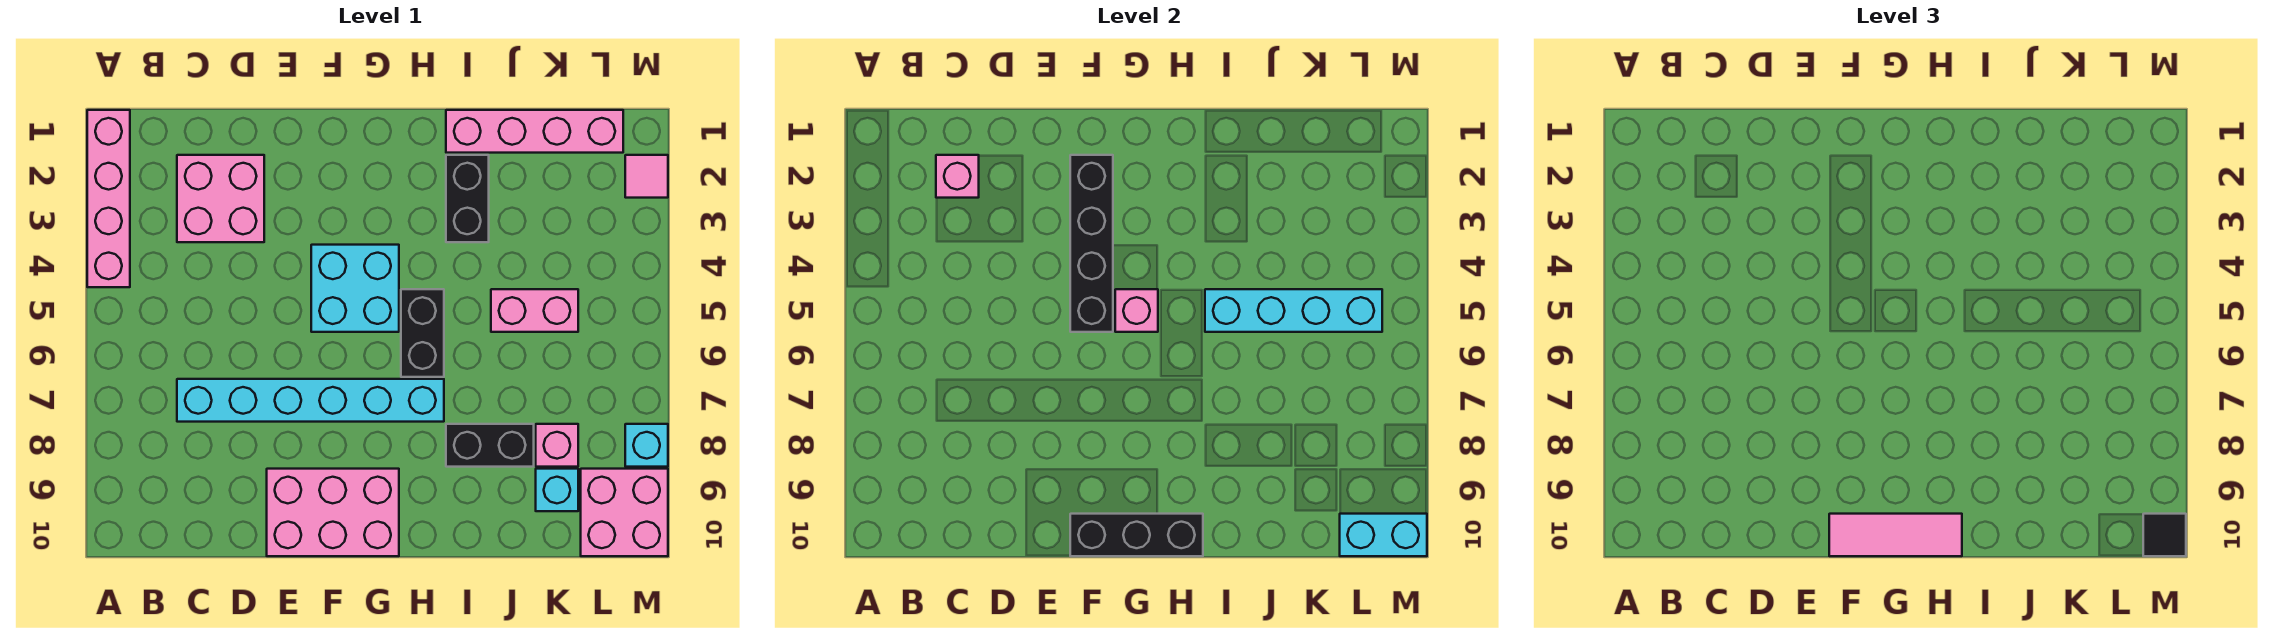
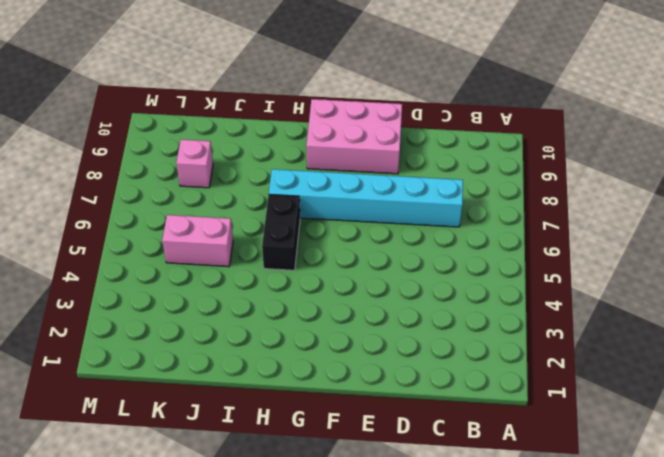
none -> pink brick A1:A4 level 1
none -> pink brick C2:D3 level 1
none -> cyan brick F4:G5 level 1

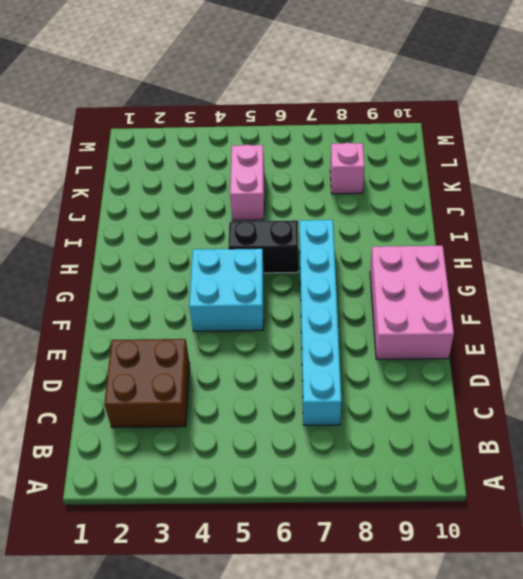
brown brick C2:D3 level 1 -> pink brick C2:D3 level 1
none -> pink brick A1:A4 level 1
none -> pink brick I1:L1 level 1
none -> black brick I2:I3 level 1

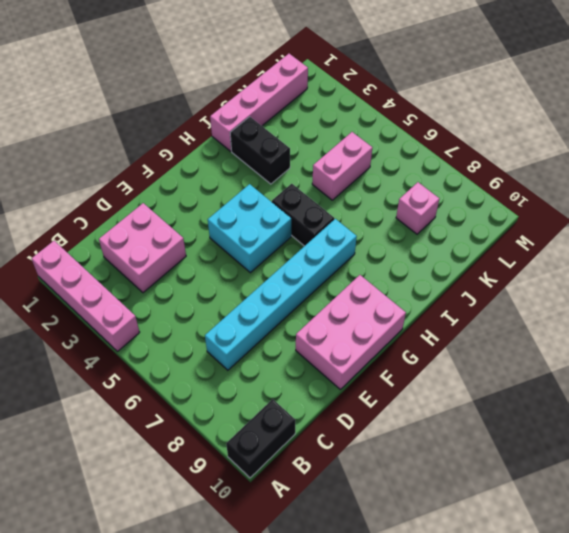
black brick A10:B10 level 1 -> black brick I8:J8 level 1
none -> cyan brick K9 level 1
none -> pink brick L9:M10 level 1
none -> pink tile M2 level 1

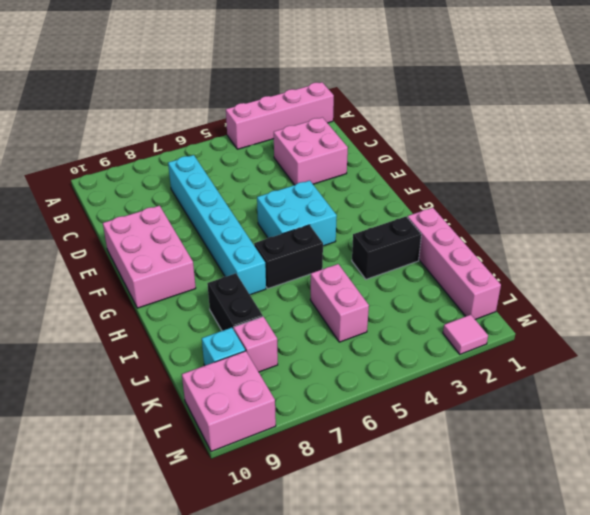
none -> cyan brick M8 level 1
none -> pink brick C2 level 2
none -> black brick F2:F5 level 2

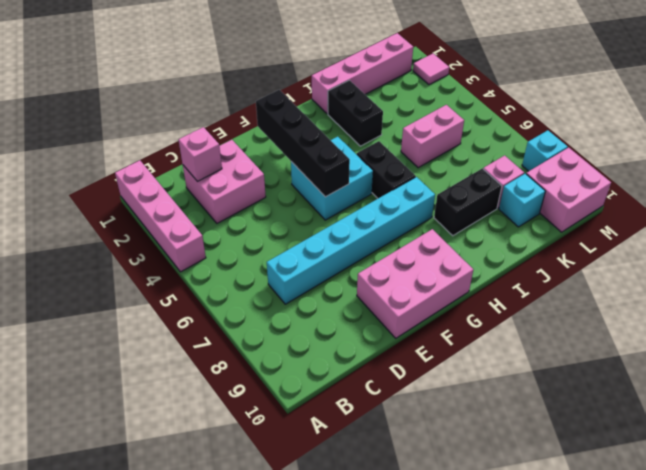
none -> black brick F10:H10 level 2
none -> pink brick G5 level 2
none -> cyan brick I5:L5 level 2

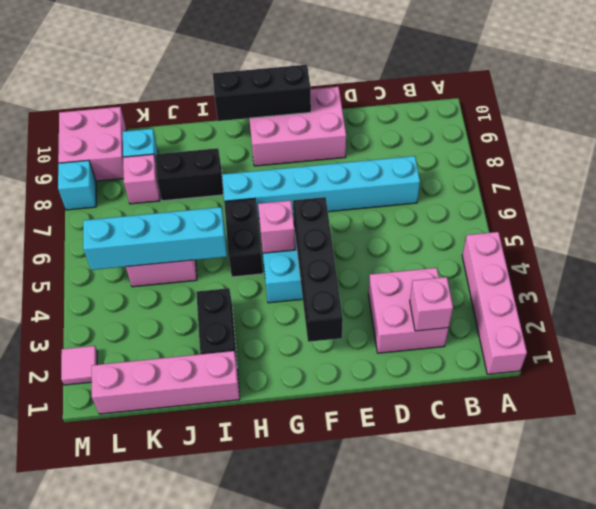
none -> cyan brick L10:M10 level 2
none -> pink tile F10:H10 level 3
none -> black tile M10 level 3

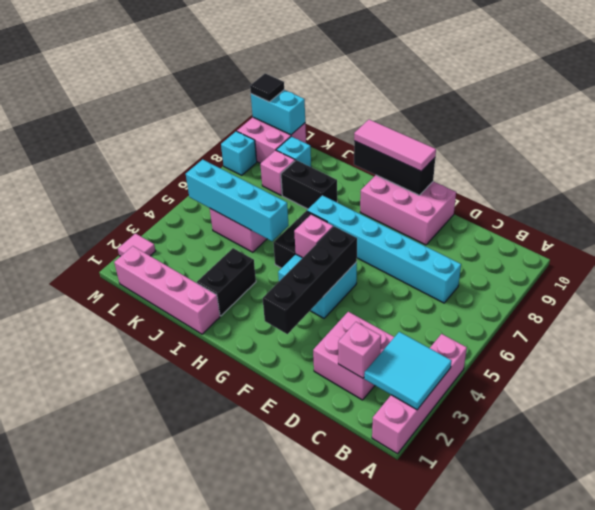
cyan tile A2:B3 level 2 -> none

